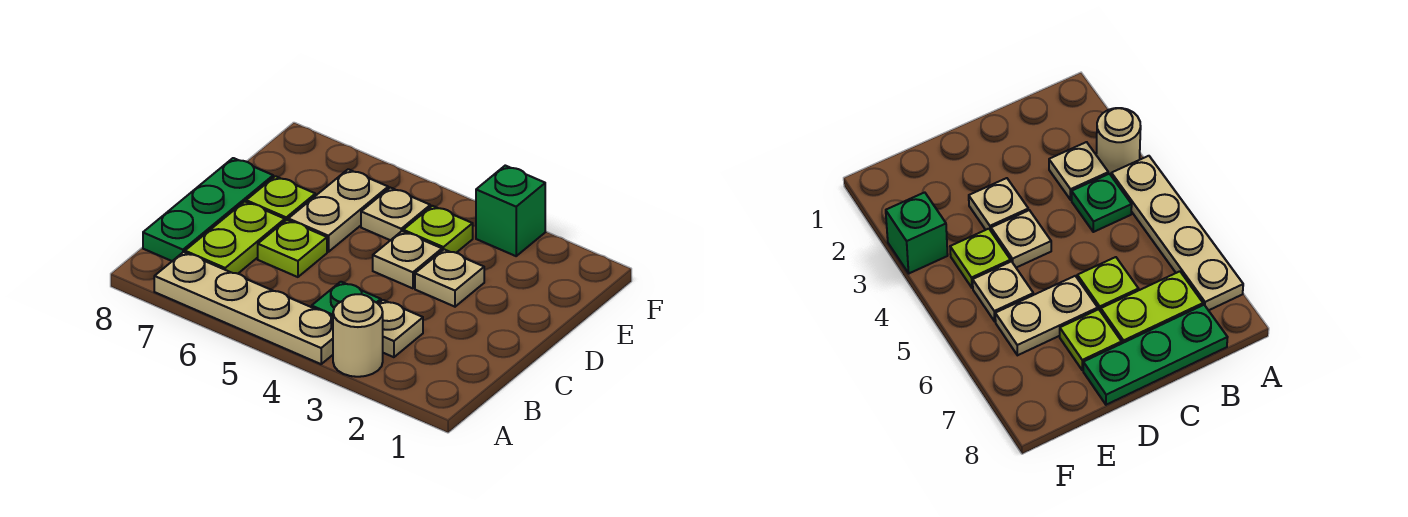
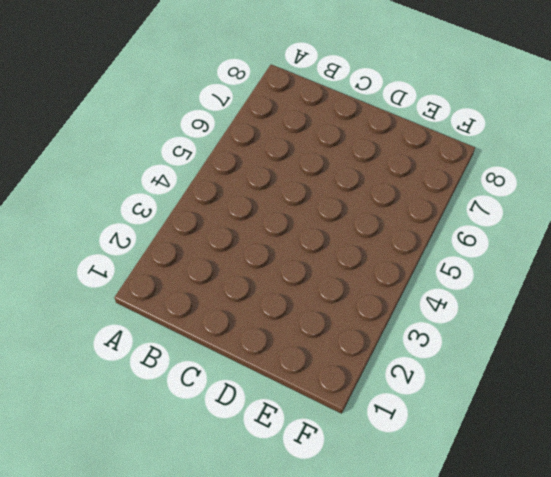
none -> tan round brick A3 level 1
none -> tan plate A4:A7 level 1
none -> tan plate B3 level 1

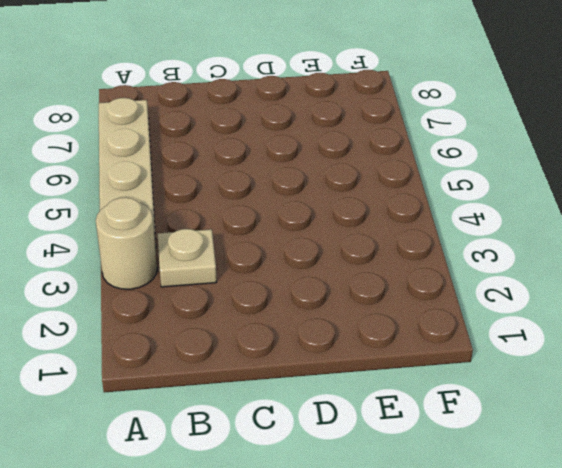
none -> green plate B4 level 1
none -> lime plate B7:C7 level 1
none -> green plate B8:D8 level 1

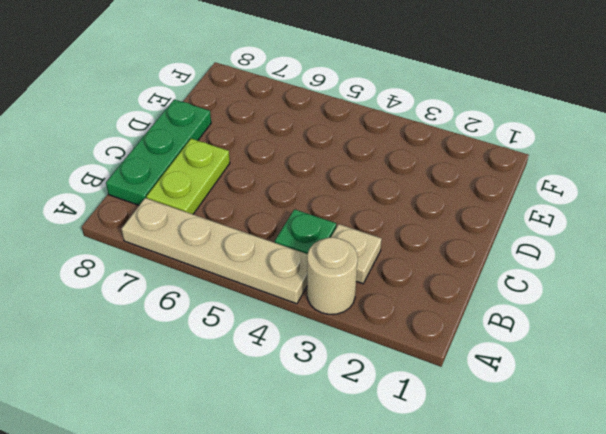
none -> lime plate C6 level 1
none -> tan plate D3 level 1
none -> tan plate D4 level 1

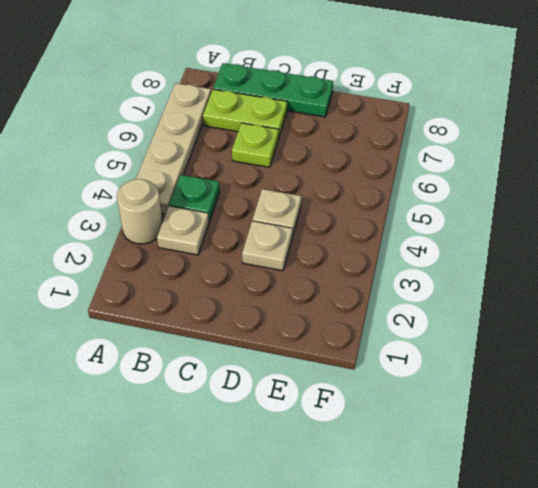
none -> tan plate D6:E6 level 1
none -> lime plate D7 level 1
none -> lime plate E4 level 1

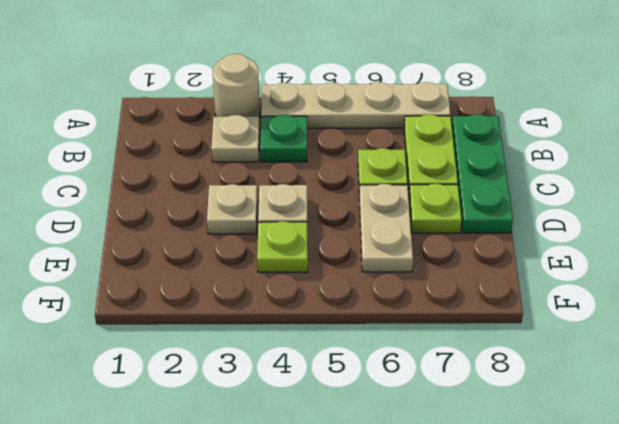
none -> tan plate E5 level 1
none -> green brick F3 level 1

